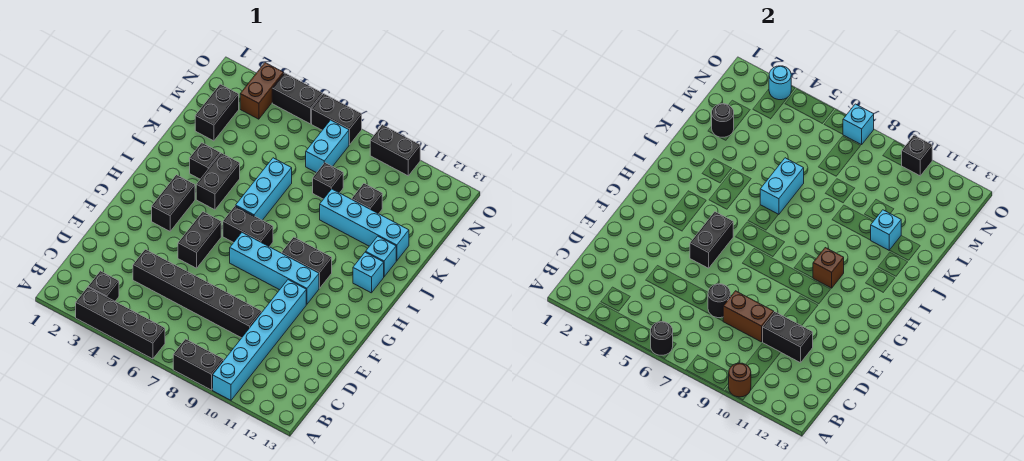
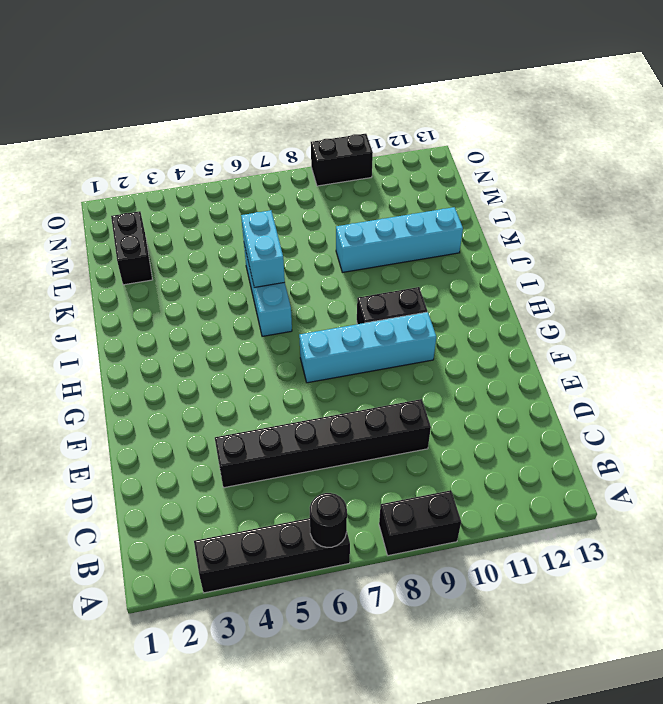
none -> cyan brick A10:F10 level 1
none -> black brick B3 level 1
none -> black brick F5:G5 level 1
none -> black brick G3:H3 level 1

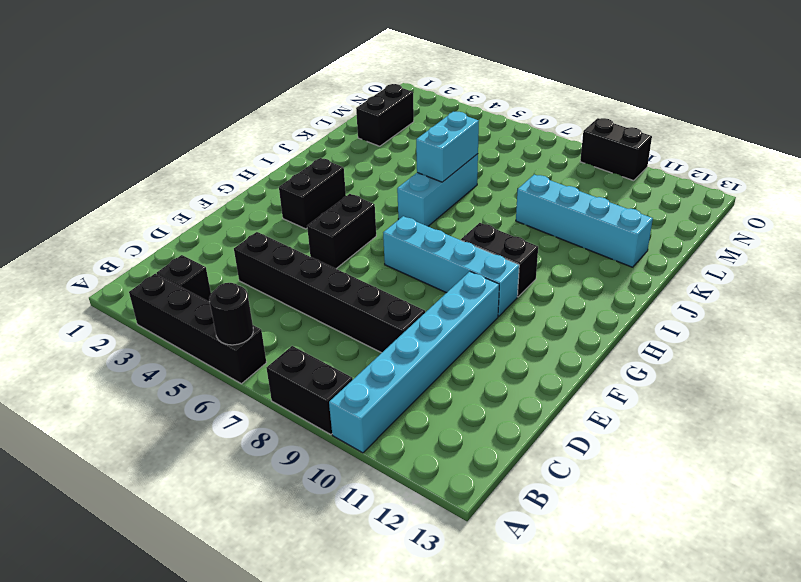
none -> black brick H6:H7 level 1
none -> black brick I4:J4 level 1
none -> cyan brick I12 level 1
none -> black brick J3 level 1

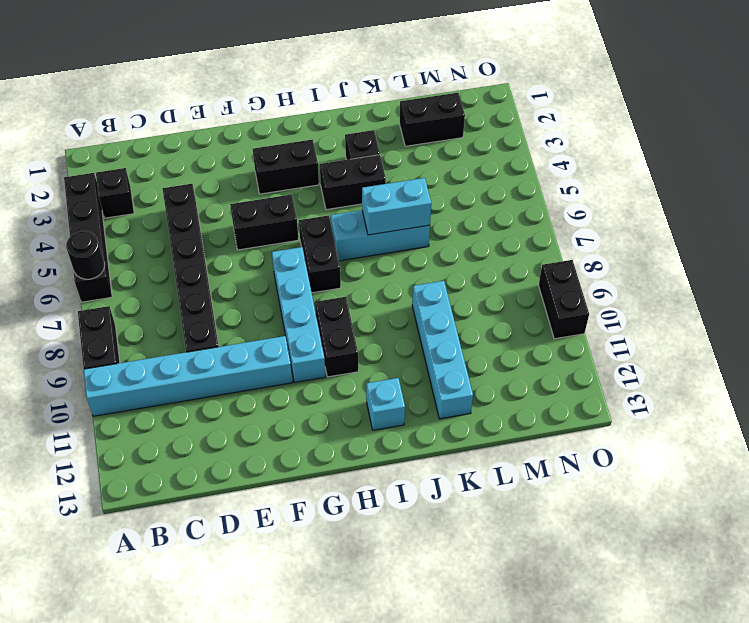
none -> cyan brick J12 level 1
none -> black brick L8 level 1
none -> black brick L10 level 1
none -> cyan brick M7:N7 level 1

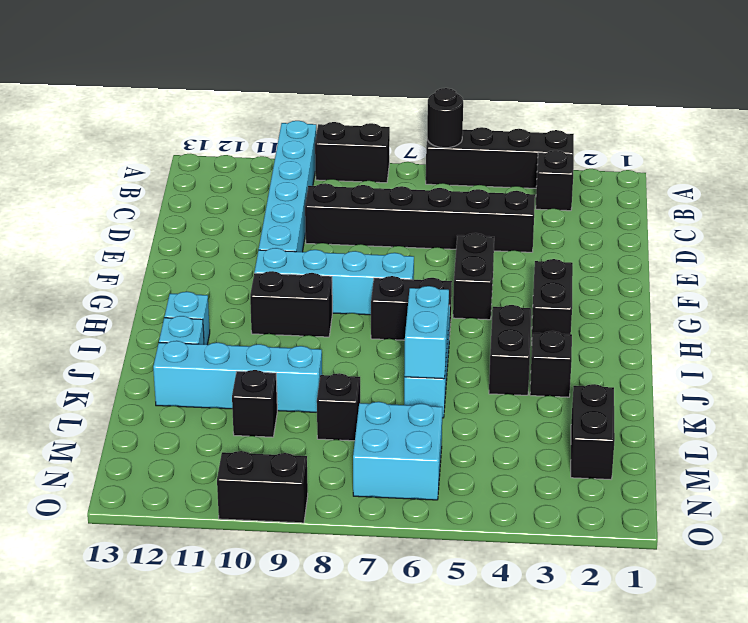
cyan brick M6:N7 level 1 -> cyan brick M7:N7 level 1
none -> brown brick N3:O3 level 1
none -> black brick O4:O5 level 1
none -> black brick O6:O7 level 1
none -> brown round brick A10 level 2

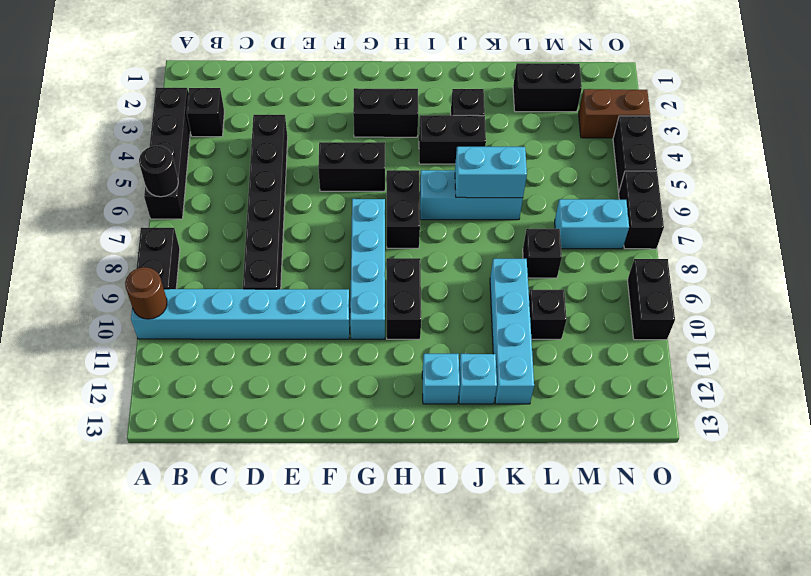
none -> black round brick D7 level 2
none -> brown brick D8:D9 level 2
none -> black brick D10:D11 level 2
none -> black brick F5:G5 level 2

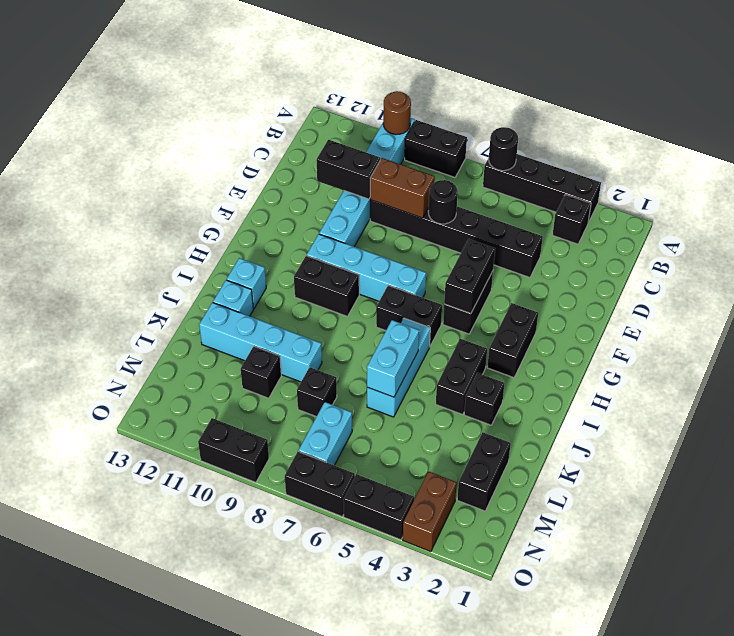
none -> brown brick H10 level 2
none -> cyan brick K11 level 2
none -> black round brick L2 level 2
none -> cyan round brick O3 level 2

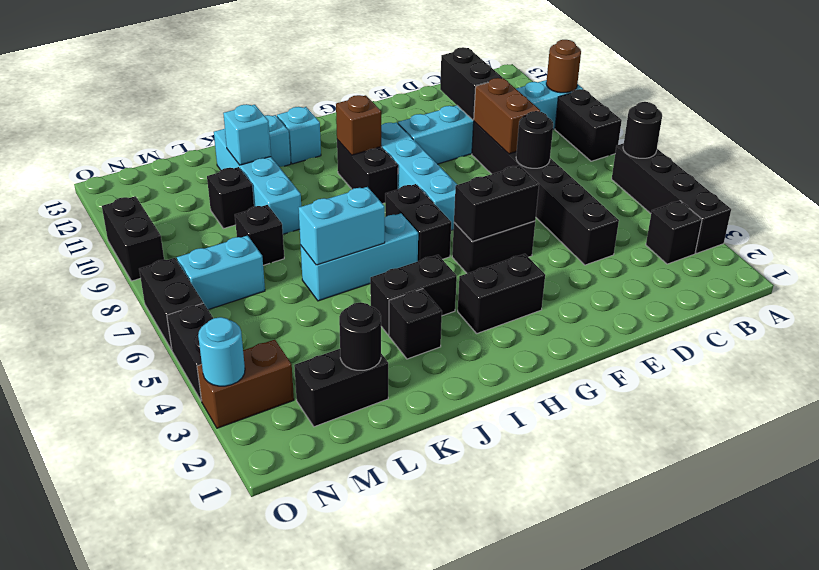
none -> cyan brick O7 level 2
none -> black brick O10 level 2

